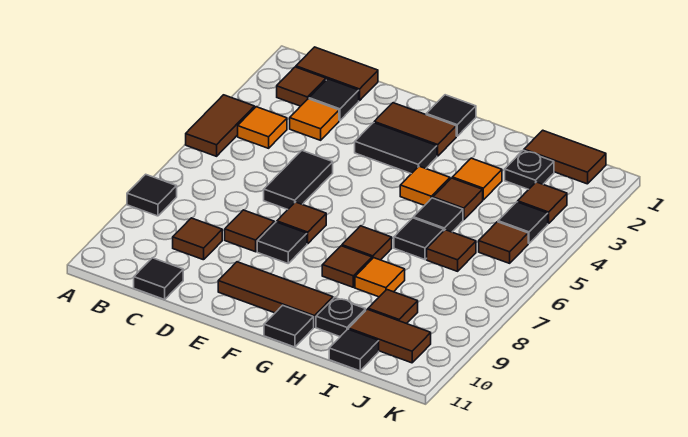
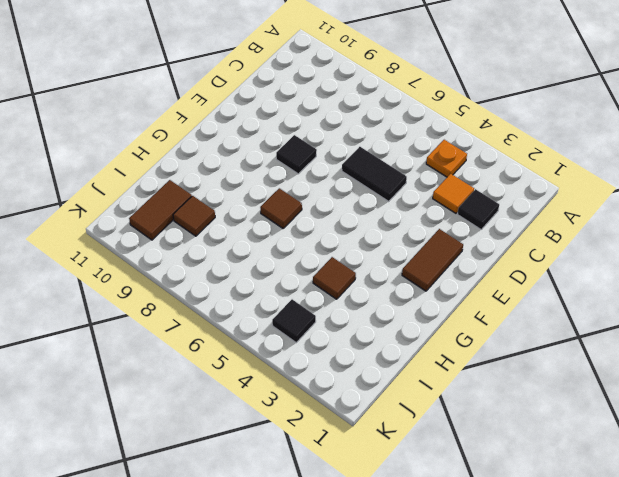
orange plate B4 level 1 -> orange tile B4 level 1
none -> brown tile A4:A5 level 1
none -> black tile A8 level 1
none -> brown tile B1:C1 level 1
none -> brown tile B2 level 1

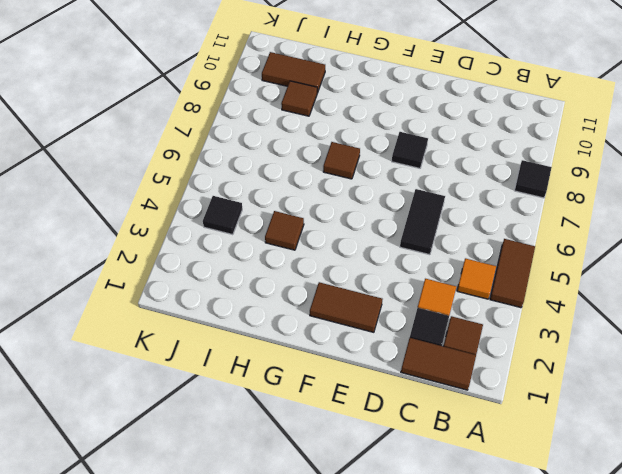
none -> brown tile C9 level 1
none -> black tile C11 level 1
none -> brown tile D8 level 1
none -> black tile E3:F3 level 1

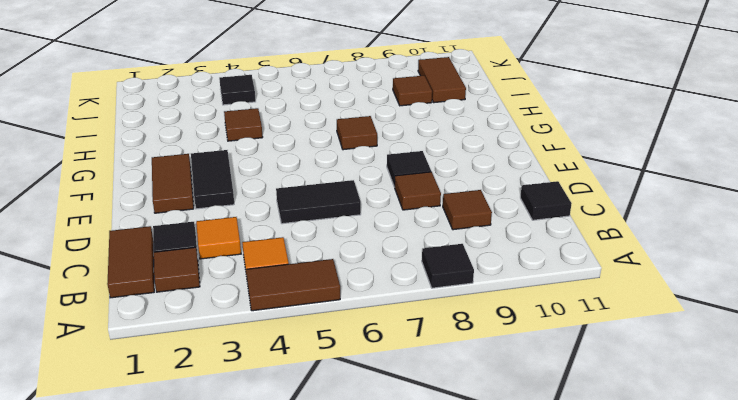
none -> brown tile E7 level 1
none -> brown tile E10:G10 level 1
none -> black tile F1 level 1
none -> orange tile G4 level 1

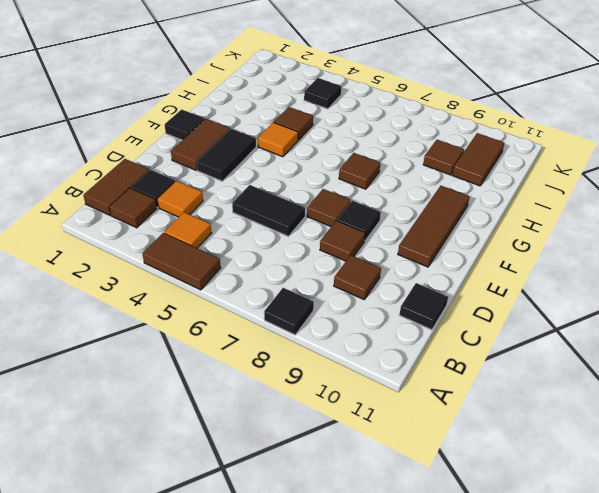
none -> brown tile G8 level 1
none -> black tile G11 level 1
none -> orange tile H3 level 1
none -> black tile H5 level 1

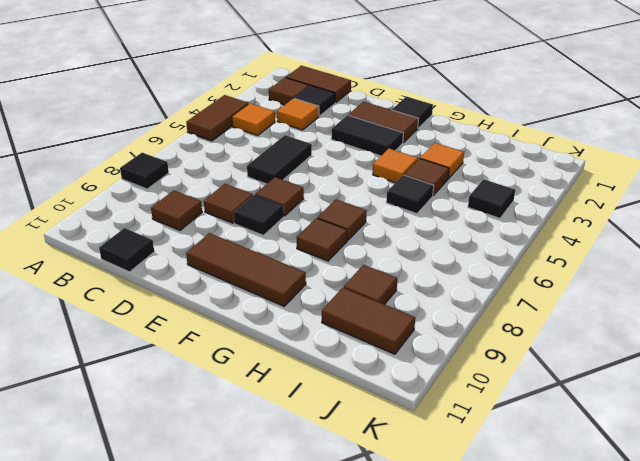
none -> black tile G11 level 1
none -> black tile H6 level 1
none -> orange tile H8 level 1
none -> black plate H10 level 1

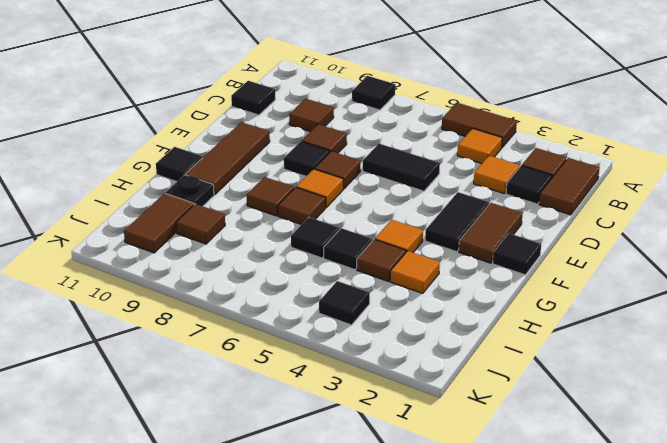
orange tile F7 level 1 -> orange tile H8 level 1
none -> brown tile I1:J1 level 1
none -> black plate I2 level 1
none -> brown tile I6 level 1
none -> black tile I11 level 1

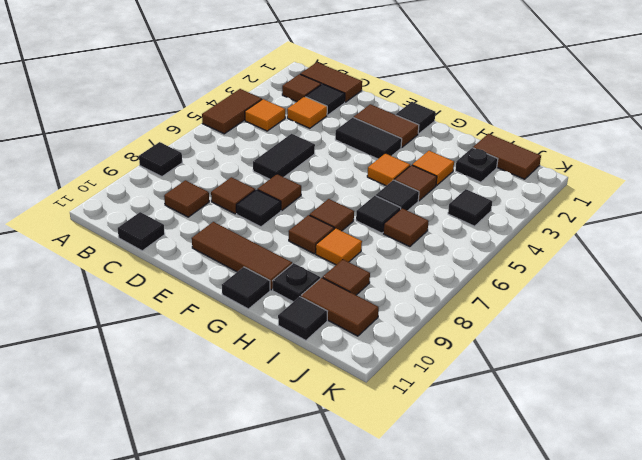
none -> brown tile J3 level 1
none -> brown tile J5 level 1

